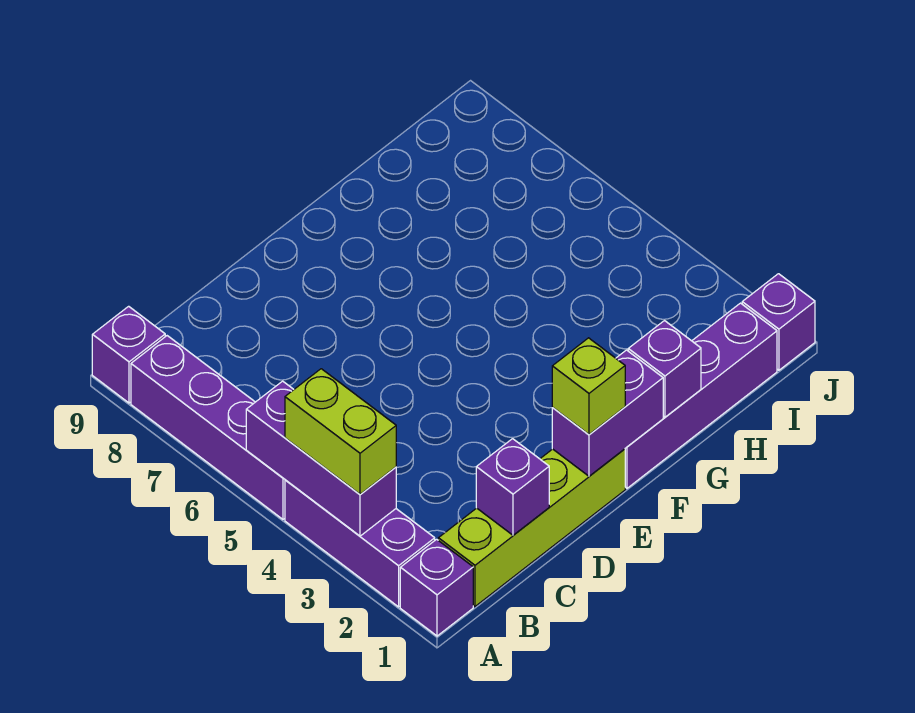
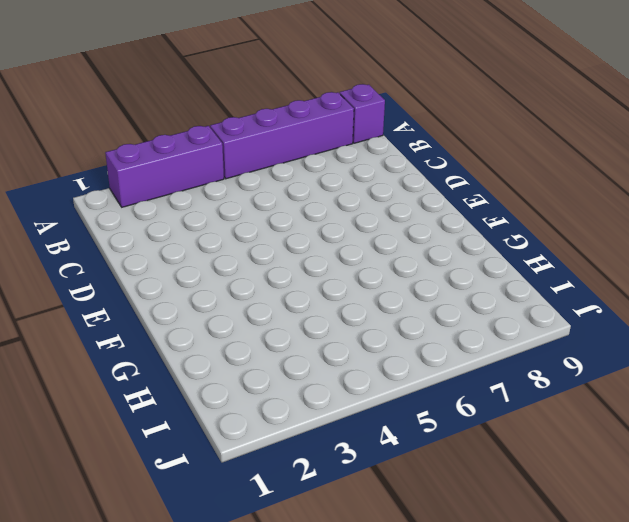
none -> purple brick A1 level 1
none -> lime brick B1:E1 level 1
none -> purple brick F1:I1 level 1

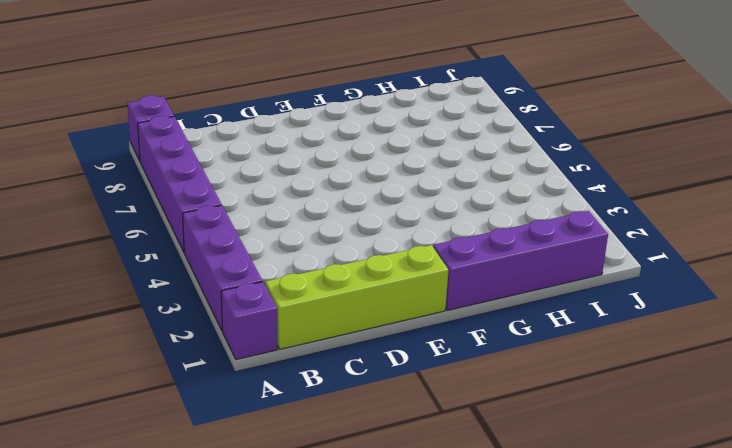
none -> purple brick J1 level 1
none -> purple brick A3:A5 level 2
none -> purple brick C1 level 2

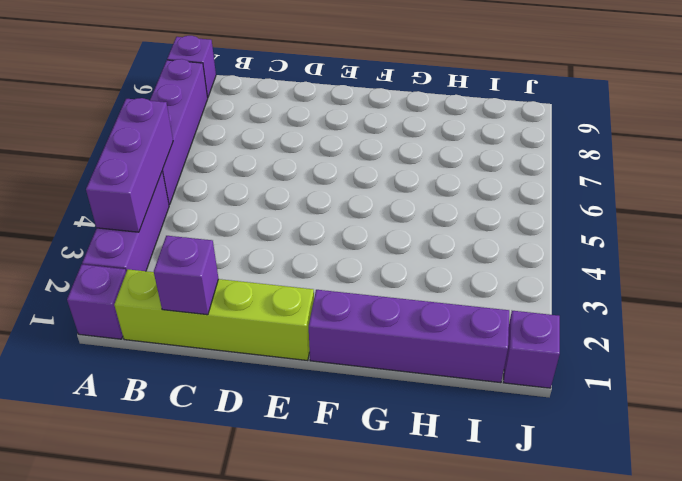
none -> purple brick E1:F1 level 2
none -> purple brick G1 level 2
none -> lime brick A3:A4 level 3

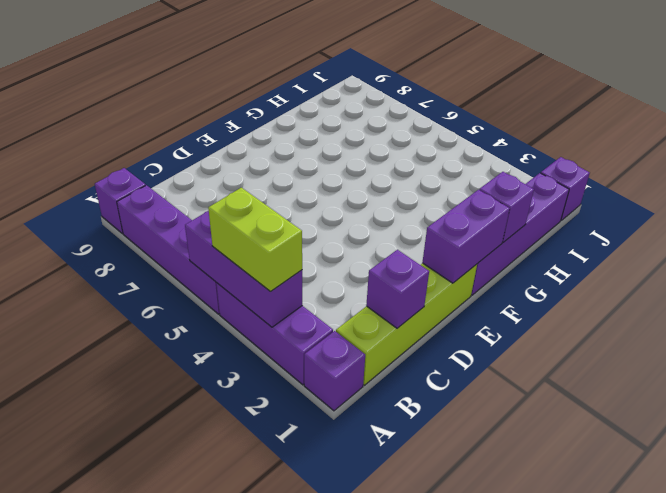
none -> lime brick E1 level 3

